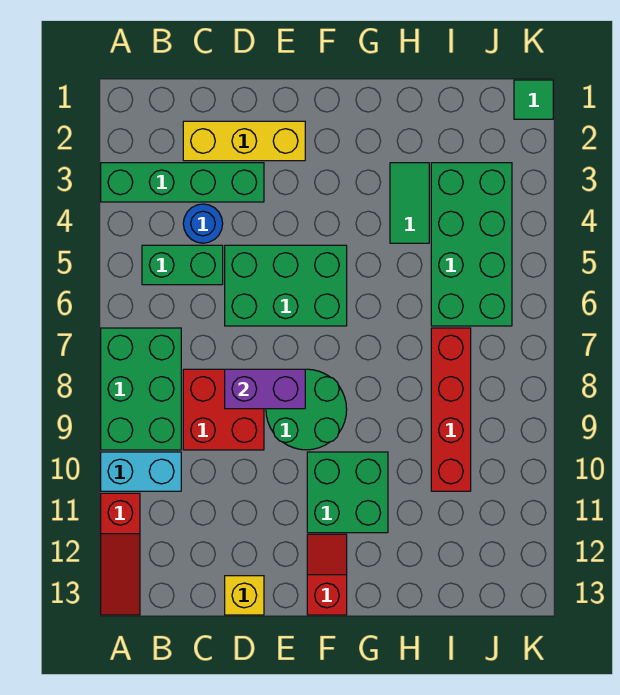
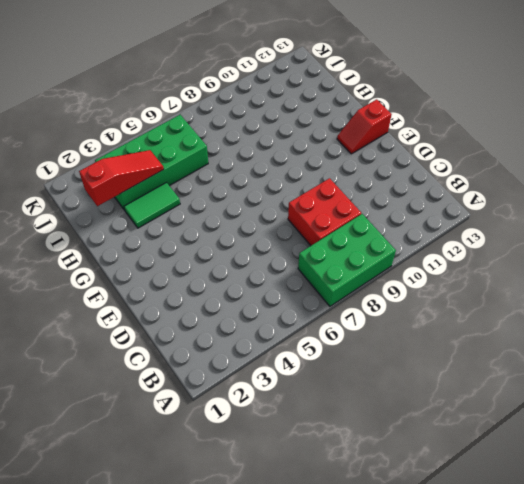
red slope I2:I4 level 2 top 2 -> red slope A11:A13 level 1 top 11
none -> green brick A3:D3 level 1
none -> cyan brick A10:B10 level 1
none -> green brick B5:C5 level 1

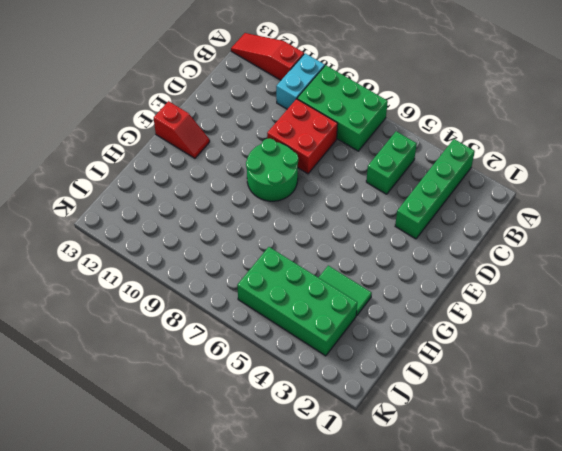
none -> yellow brick C2:E2 level 1
none -> blue round brick C4 level 1
none -> green brick D5:F6 level 1

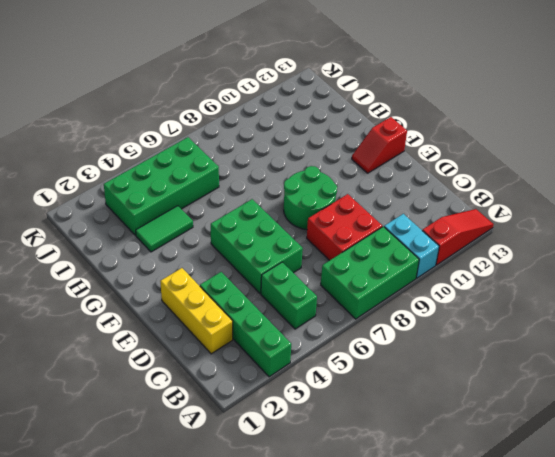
none -> blue round brick C4 level 1
none -> yellow brick D13 level 1
none -> green brick F10:G11 level 1

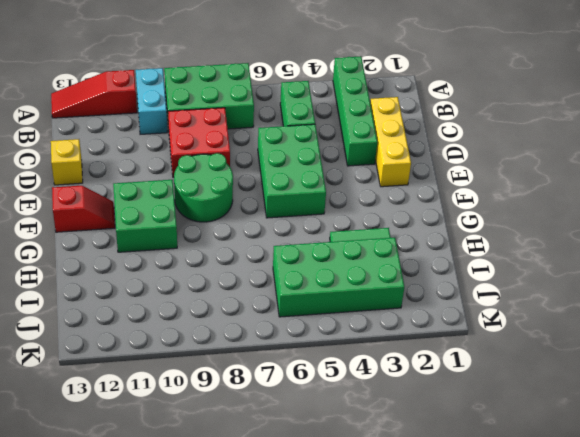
none -> blue round brick C4 level 1
none -> red brick I7:I10 level 1
none -> green tile K1 level 1

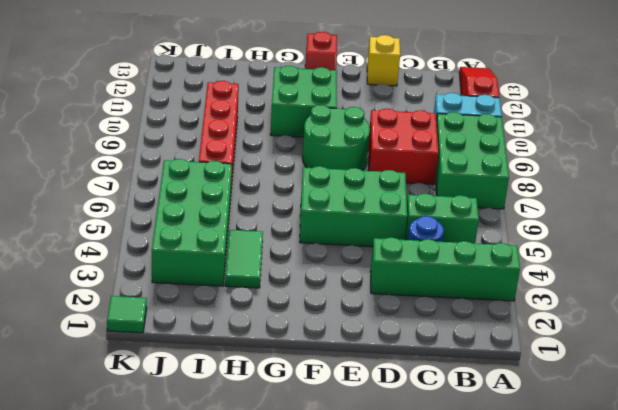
none -> yellow brick C2:E2 level 1
none -> purple brick D8:E8 level 2

